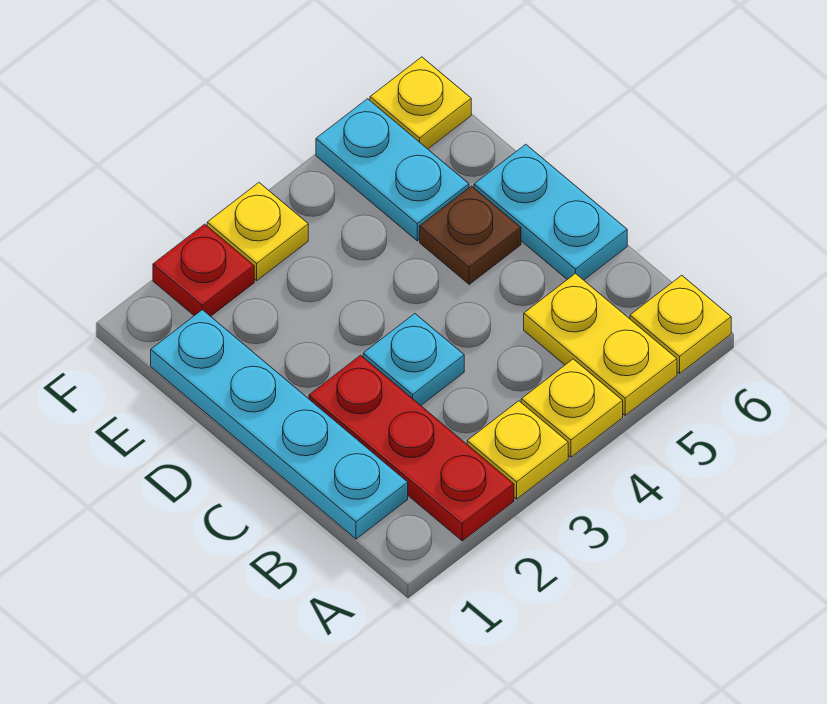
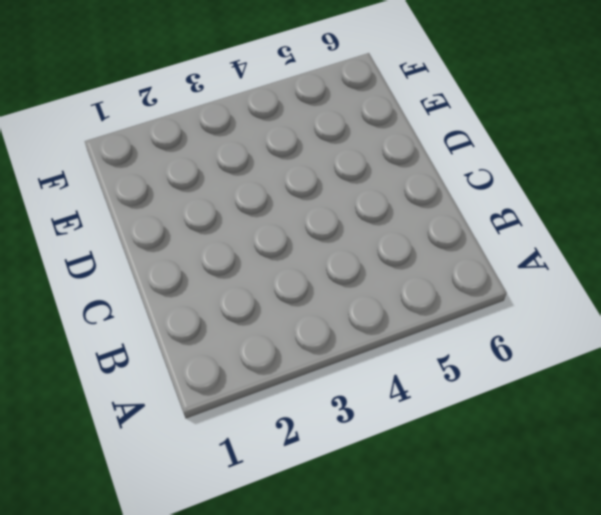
none -> red plate A2:C2 level 1
none -> yellow plate A3 level 1
none -> yellow plate A4 level 1

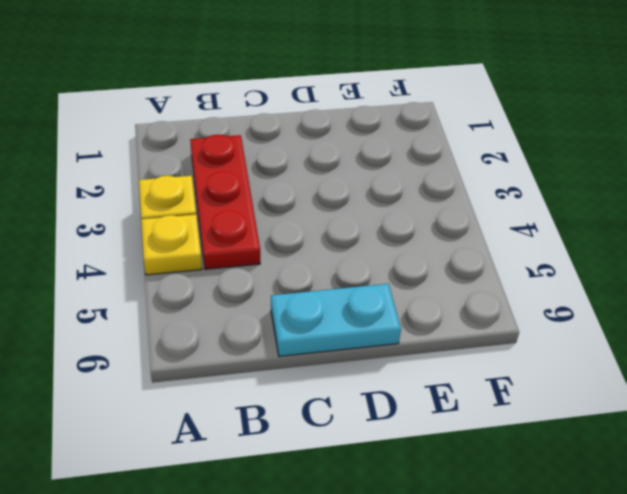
red plate B2:B4 level 1 -> red plate A2:C2 level 1
none -> yellow plate A5:B5 level 1
none -> yellow plate A6 level 1
none -> cyan plate B1:E1 level 1

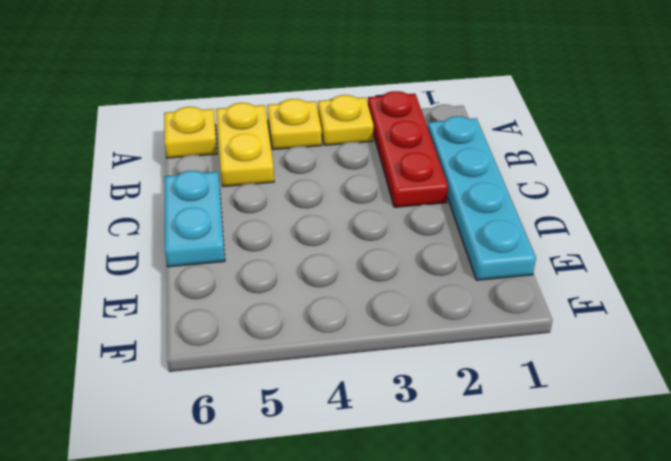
none -> cyan plate C3 level 1
none -> brown plate D5 level 1
none -> cyan plate E5:F5 level 1

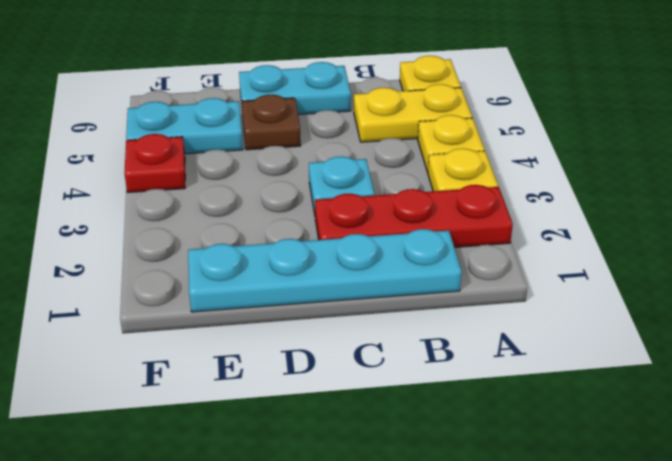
red plate F4 level 1 -> red plate F2 level 1
none -> yellow plate F3 level 1
none -> yellow plate F6 level 1

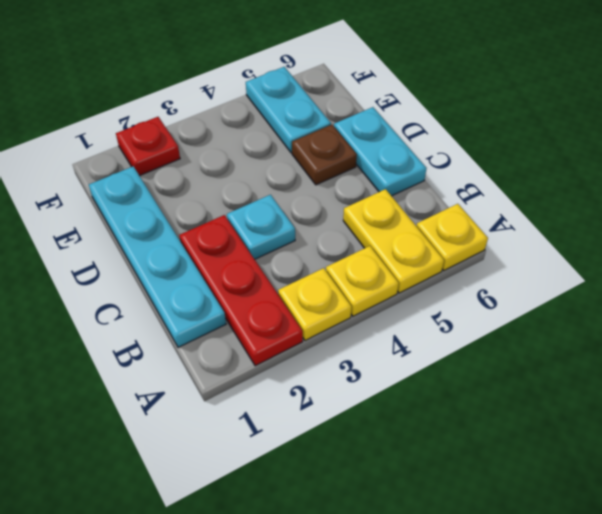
none -> yellow plate F3 level 1
none -> yellow plate F6 level 1

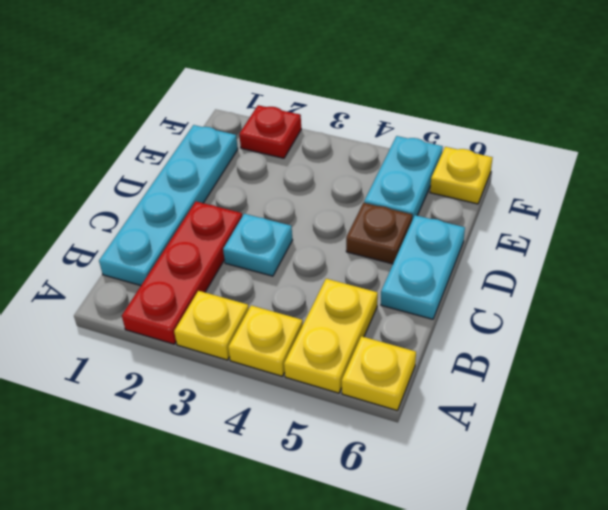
none -> yellow plate F3 level 1

